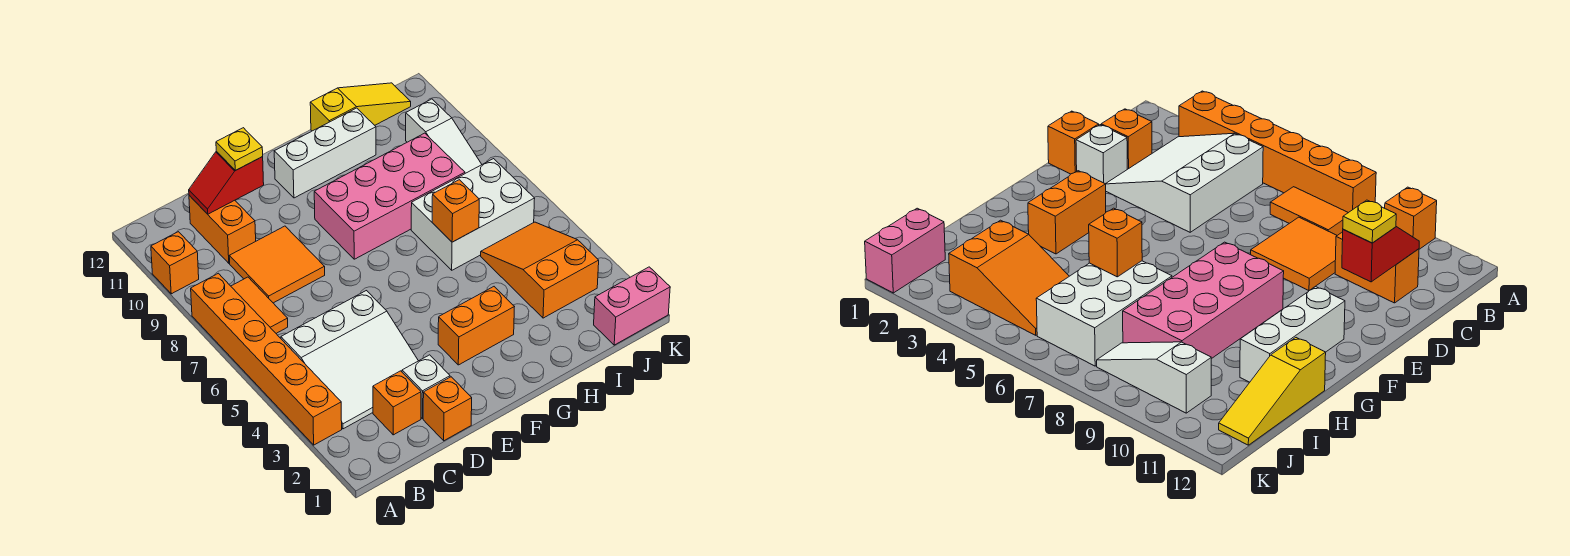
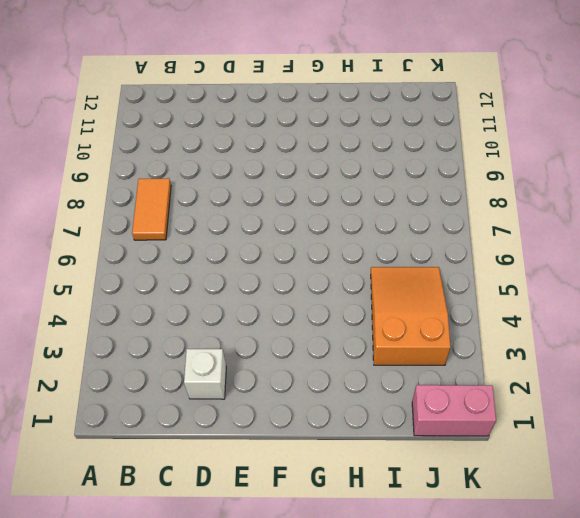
none -> orange brick A3:A8 level 1
none -> orange brick A10 level 1
none -> white slope B3:D5 level 1 top 5

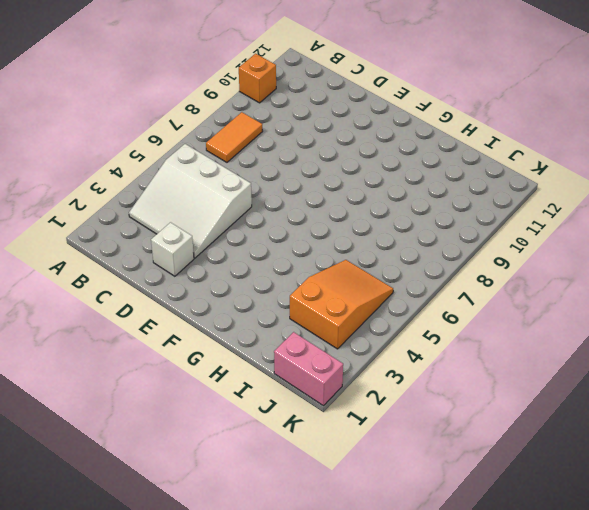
none -> orange brick A3:A8 level 1
none -> orange brick C2 level 1
none -> orange tile C8:D9 level 1

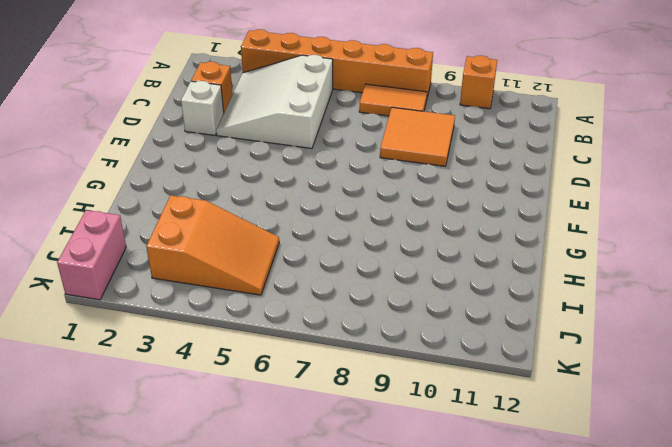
none -> orange brick C10:C11 level 1
none -> orange brick D1 level 1
none -> orange brick F3:G3 level 1

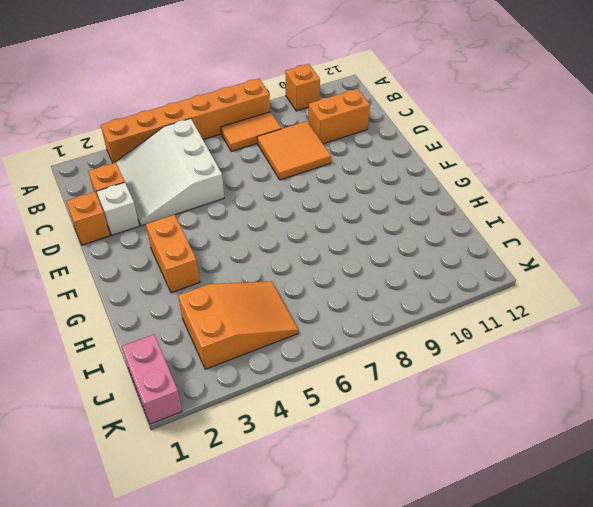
none -> pink brick F8:I9 level 1
none -> white brick F11:H11 level 1
none -> white brick H6:J7 level 1

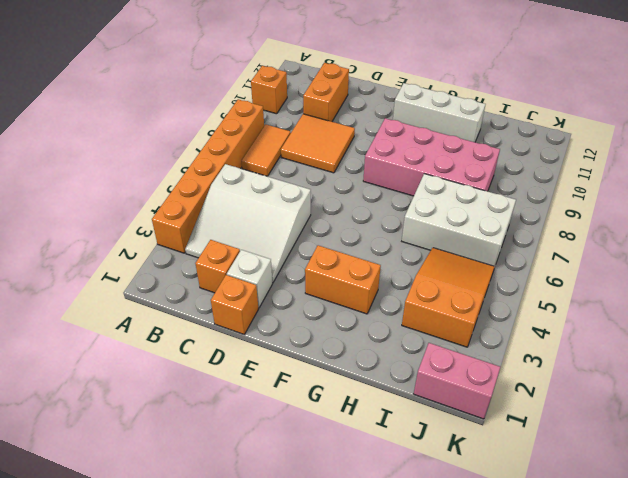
none -> yellow slope H12:J12 level 1 top H
none -> white slope J8:J10 level 1 top 10
none -> red slope C11:D11 level 2 top D

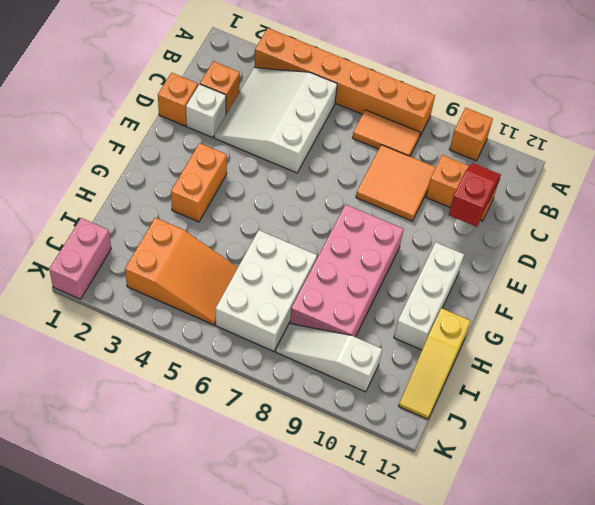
none -> orange brick H6 level 2
none -> yellow plate D11 level 3

